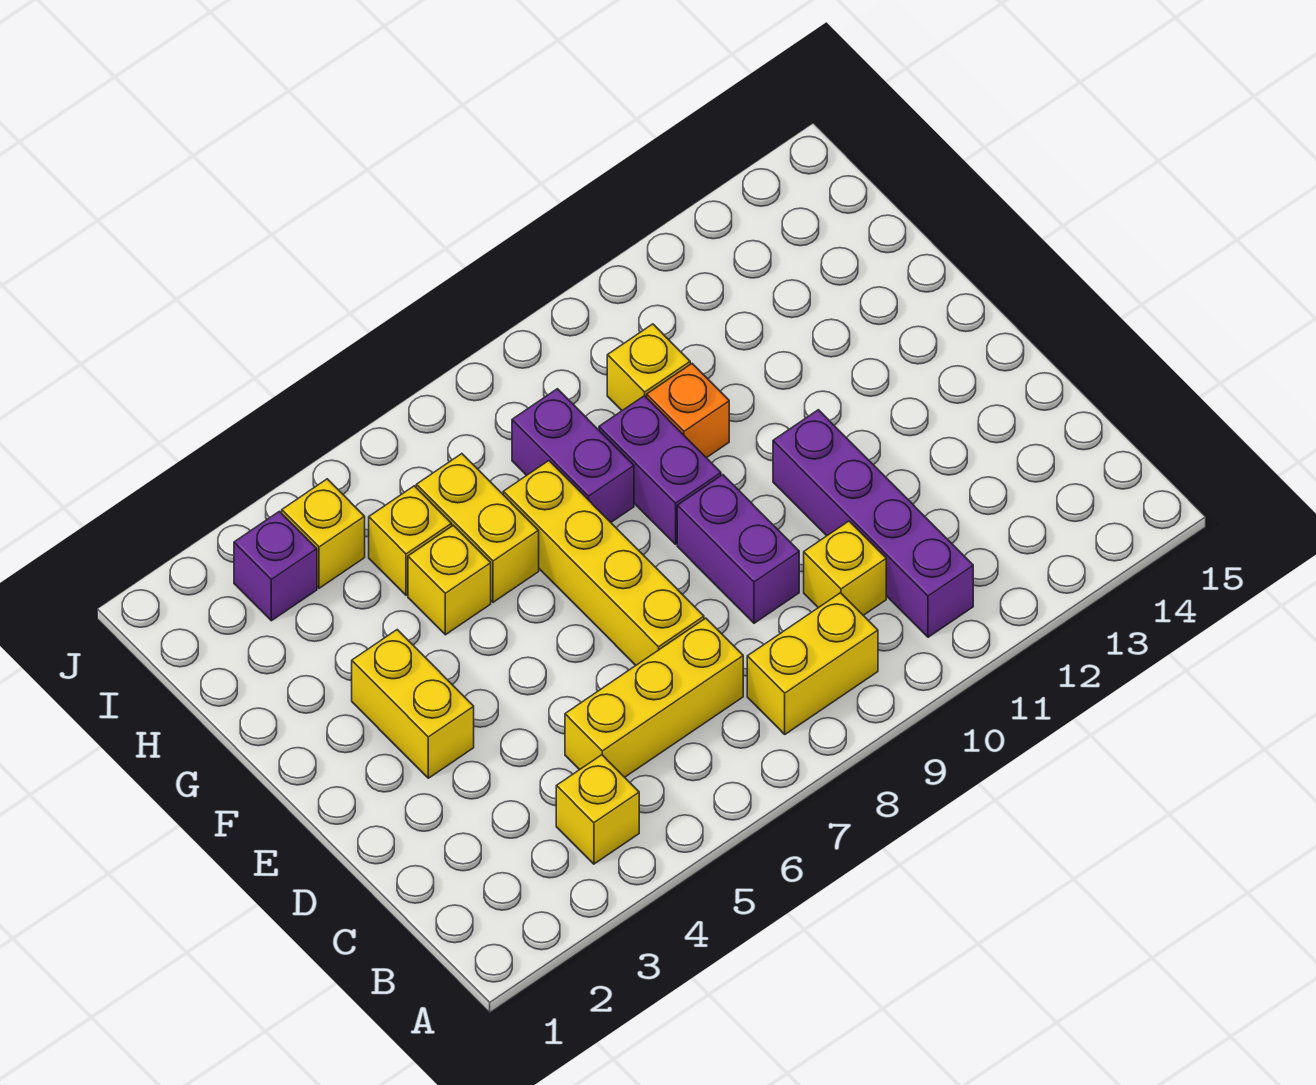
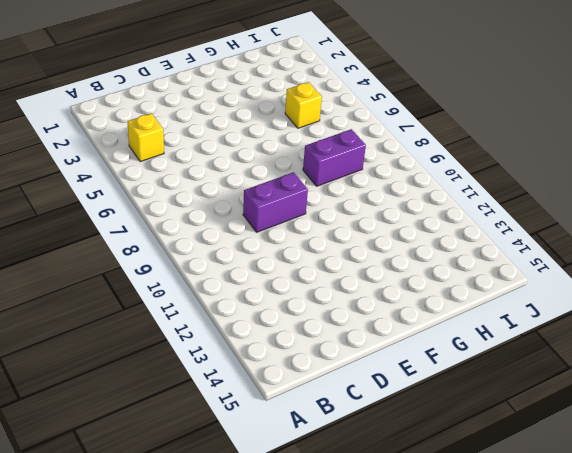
none -> yellow brick B8:B9 level 1
none -> purple brick B11:E11 level 1
none -> yellow brick C5:C7 level 1

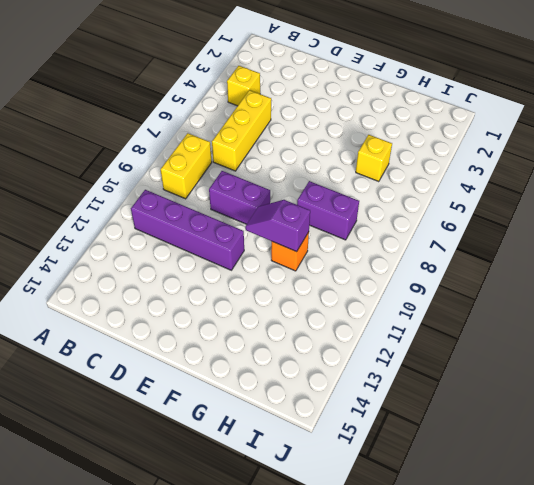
purple slope F10:G10 level 2 top G -> none
none -> yellow brick C10 level 1
none -> yellow brick D7:G7 level 1
none -> yellow brick E3:F3 level 1

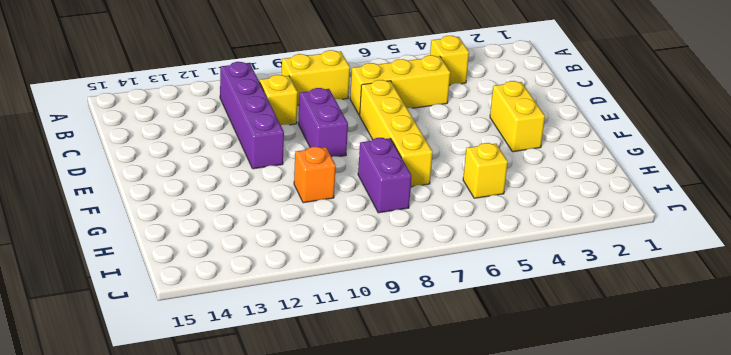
none -> purple brick F9:G9 level 1
none -> yellow brick G5 level 1
none -> yellow brick G6:H6 level 1

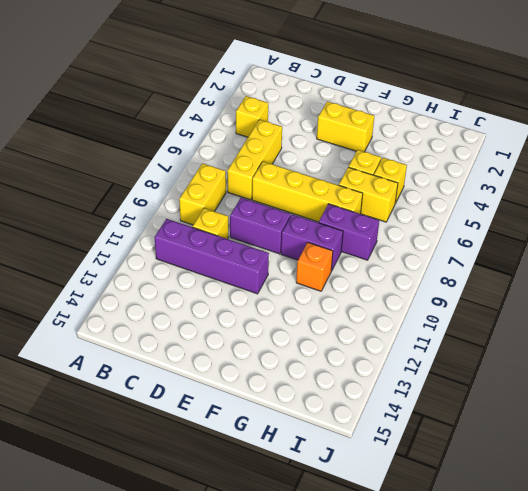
none -> yellow brick H10 level 1
none -> purple brick I3 level 1
none -> yellow brick I4 level 1

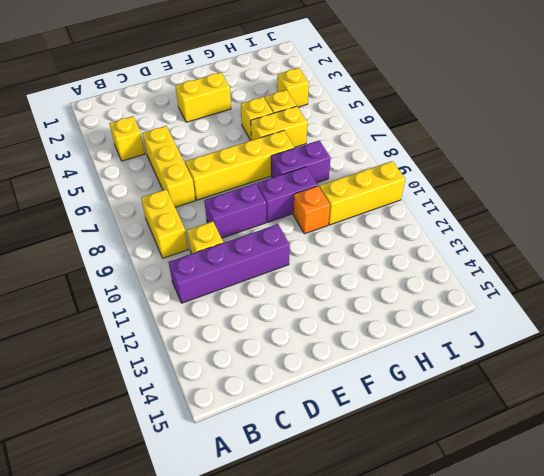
yellow brick H10:J10 level 1 -> yellow brick H10 level 1
none -> purple brick I3 level 1

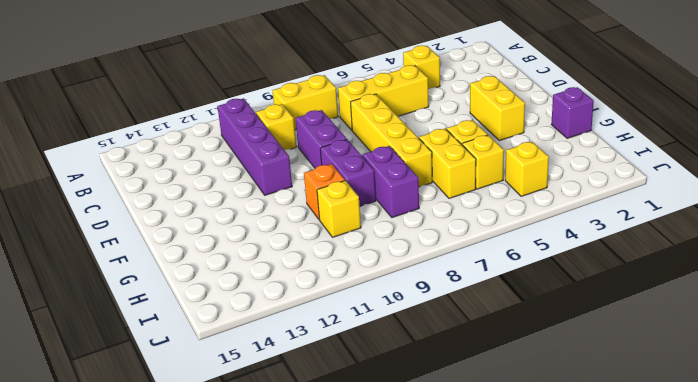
purple brick G1 level 1 -> purple brick I3 level 1

